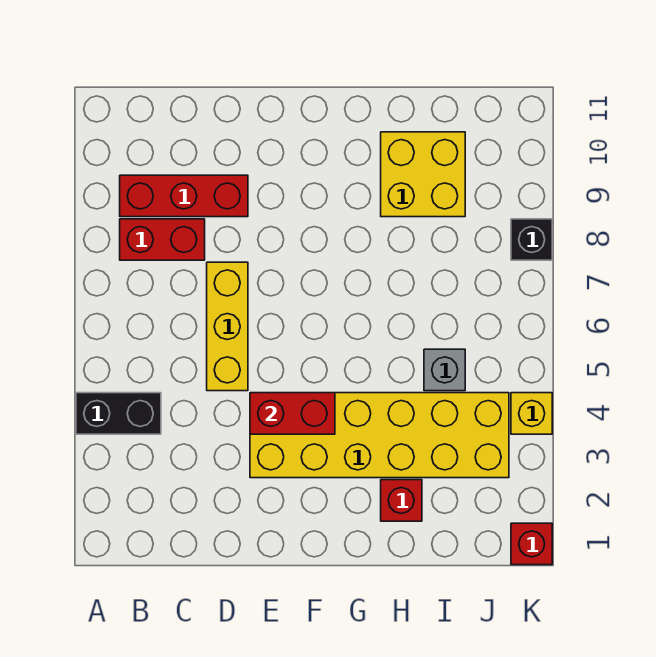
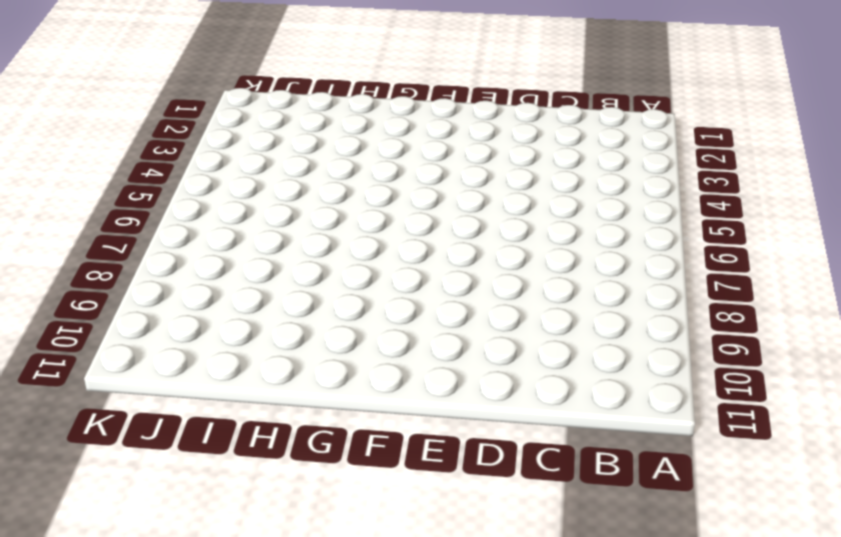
none -> black brick A4:B4 level 1
none -> red brick B8:C8 level 1
none -> red brick B9:D9 level 1

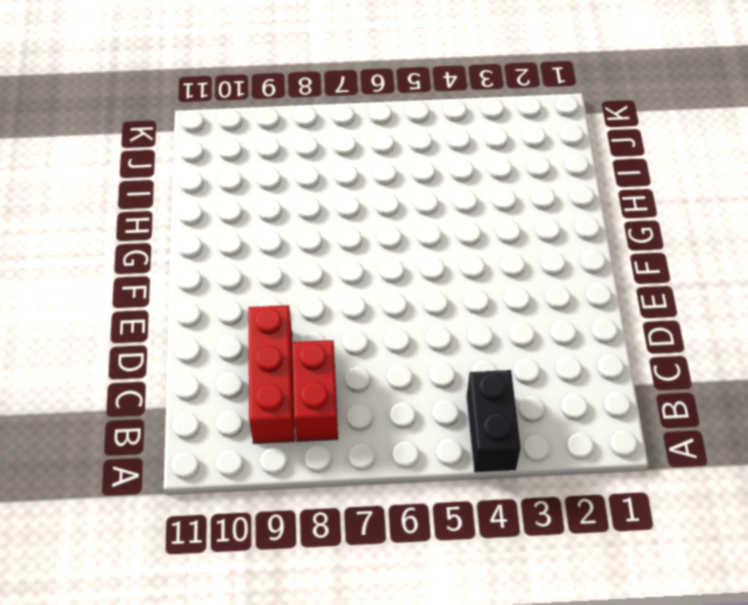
none -> yellow brick D5:D7 level 1
none -> yellow brick E3:J4 level 1
none -> red brick H2 level 1

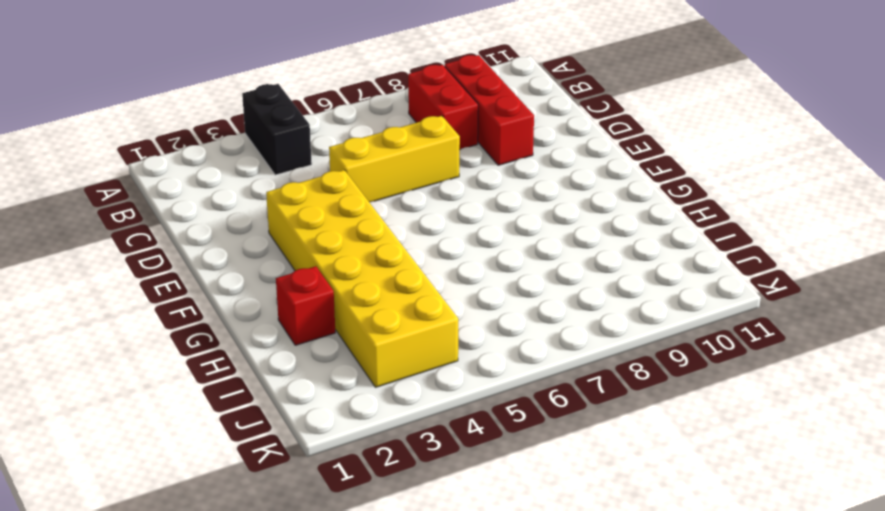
none -> yellow brick H9:I10 level 1
none -> grey brick I5 level 1
none -> red brick K1 level 1

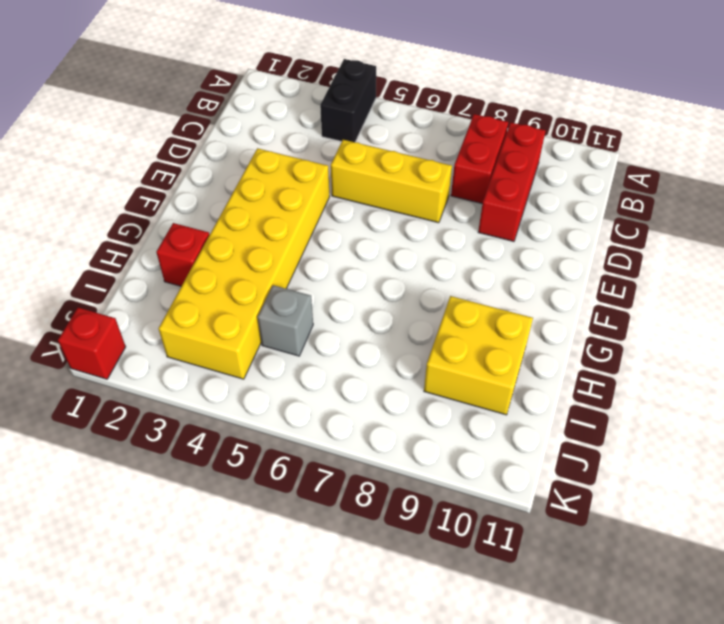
none -> yellow brick K4 level 1
none -> black brick K8 level 1
none -> red brick E4:F4 level 2

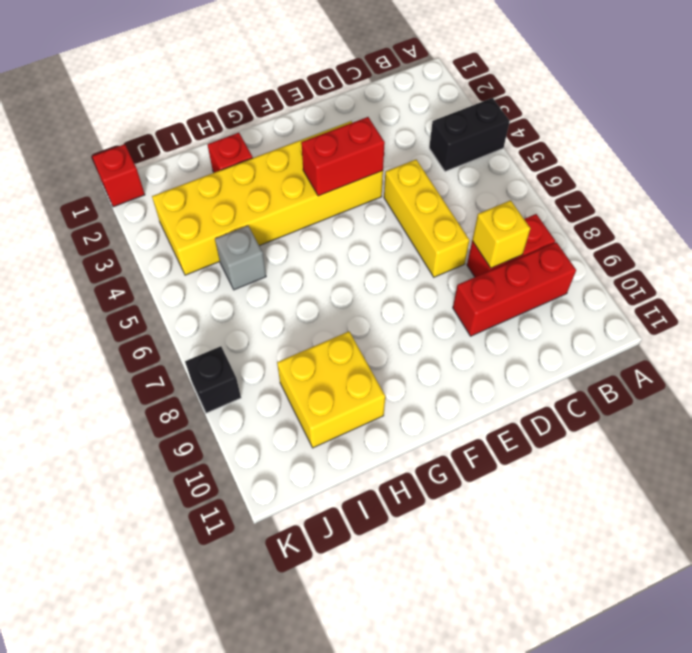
yellow brick C8 level 2 -> yellow brick K4 level 1

